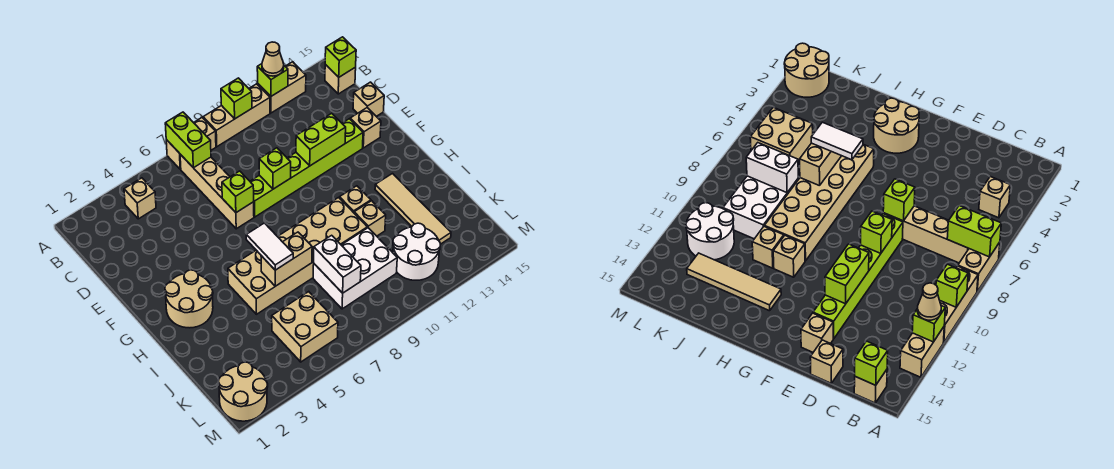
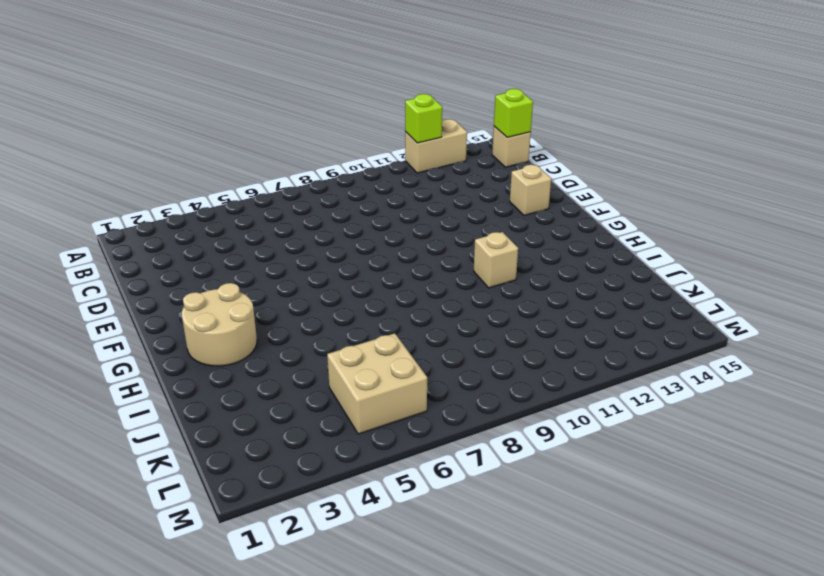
none -> tan brick A7:A8 level 1
none -> tan brick A9:A11 level 1
none -> tan brick B4 level 1

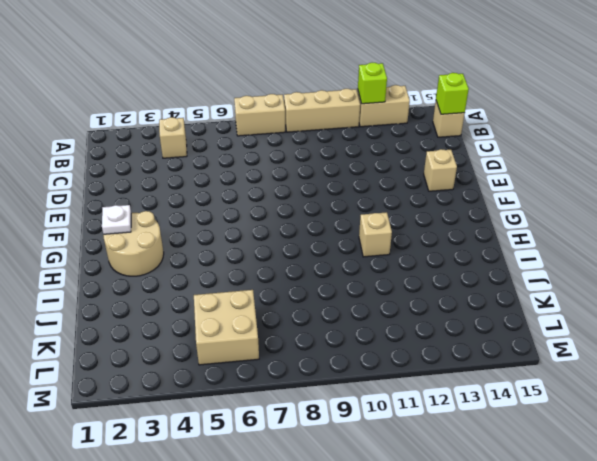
white plate G2 level 2 -> none
none -> tan brick B7:E7 level 1
none -> tan brick D15 level 1
none -> lime brick E8:E13 level 1

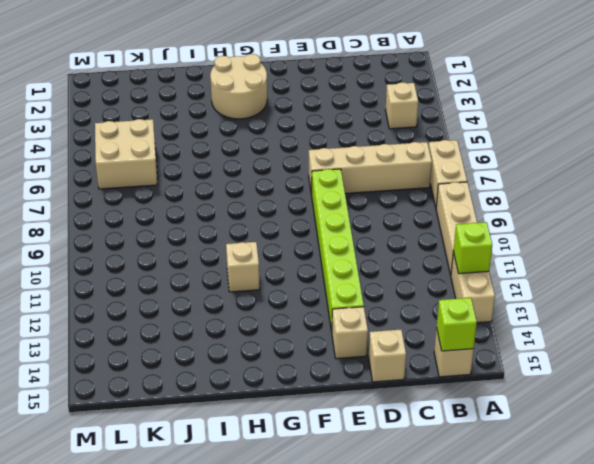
none -> tan brick H5:I10 level 1
none -> tan tile H13:K13 level 1
none -> tan brick I11 level 1

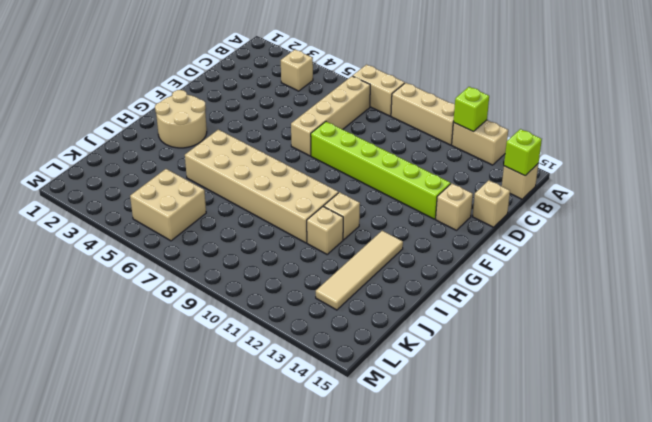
none -> white brick J8:K10 level 1
none -> white round brick K11:L12 level 1
none -> tan round brick L1:M2 level 1

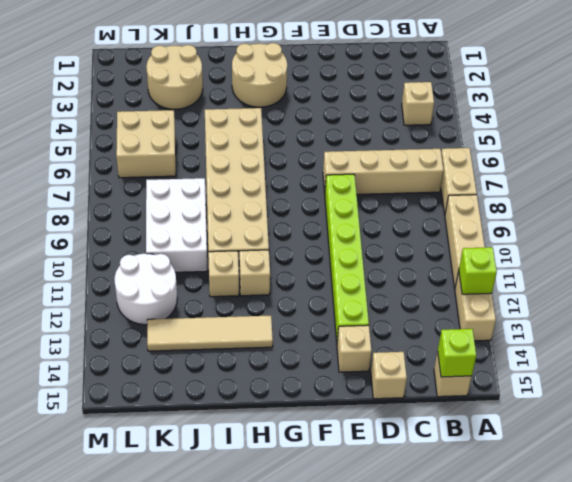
tan round brick J2:K3 level 1 -> tan round brick L1:M2 level 1
none -> lime brick A7:B7 level 2
none -> lime brick A10 level 2
none -> lime brick E7 level 2

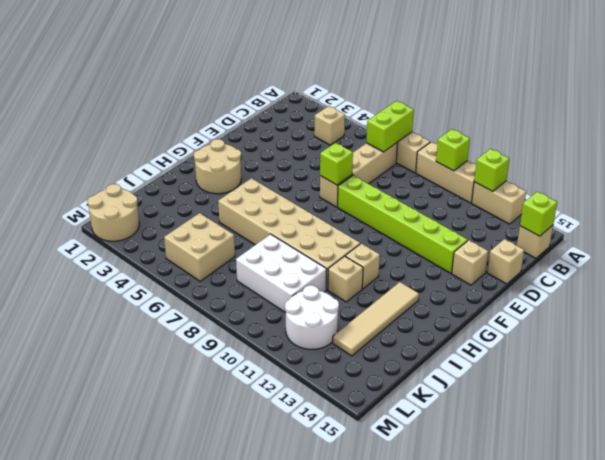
none -> lime brick E9 level 2
none -> lime brick E11:E12 level 2
none -> tan brick I6:I7 level 2

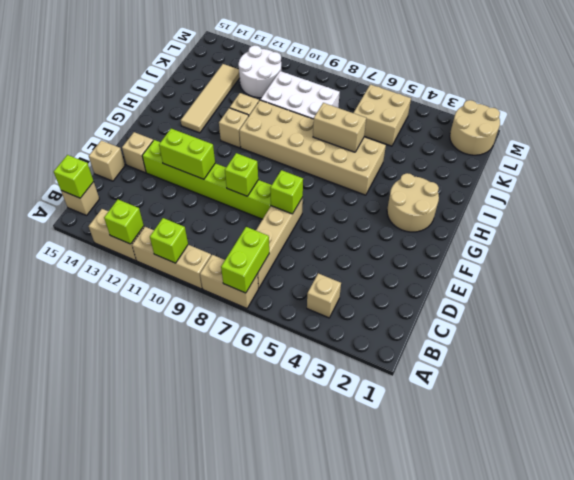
none -> white brick J8:K8 level 2
none -> tan cone A12 level 3
none -> white tile H6:I6 level 3

